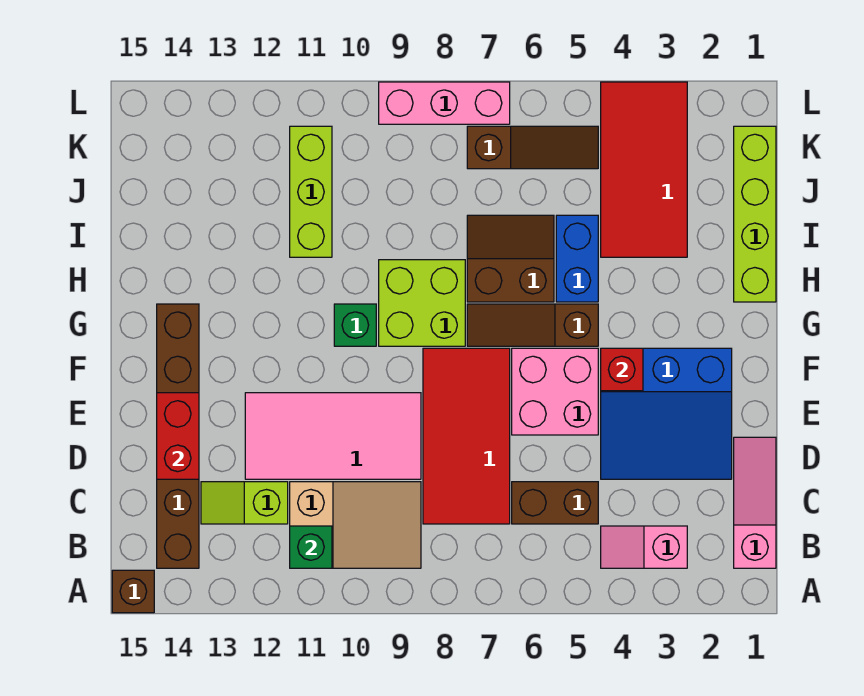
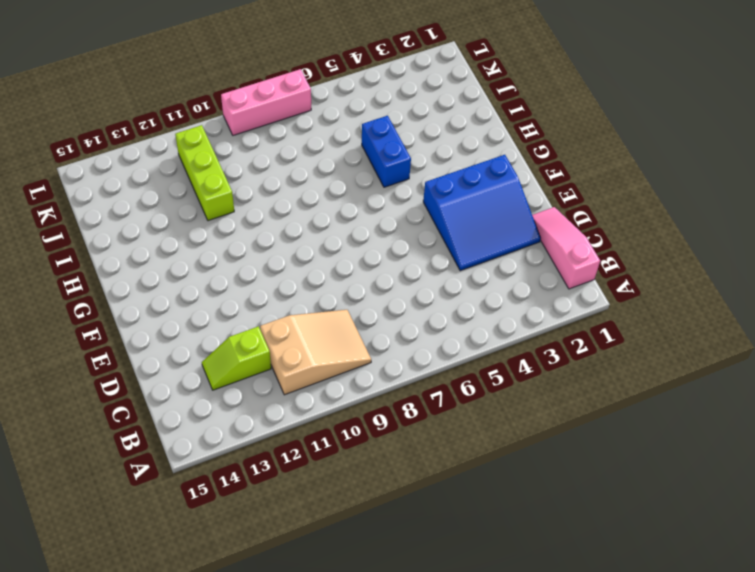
none -> brown brick A15 level 1
none -> pink slope B3:B4 level 1 top 3
none -> brown brick B14:G14 level 1

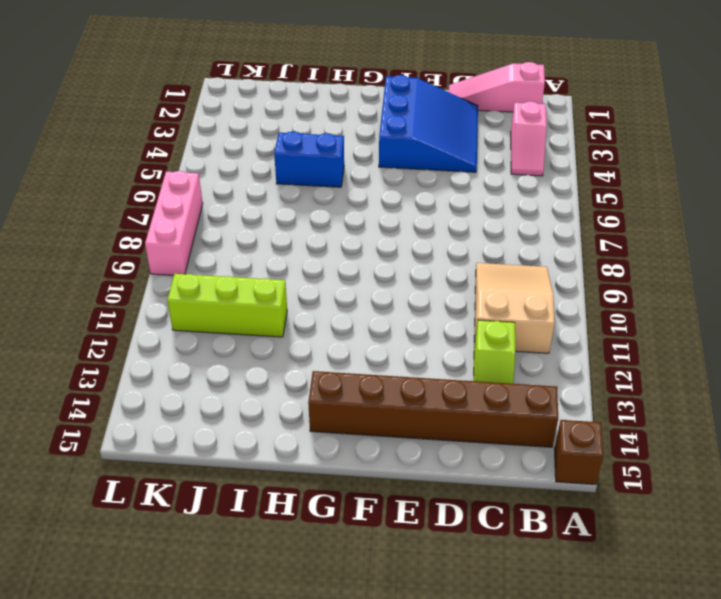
none -> brown brick C5:C6 level 1
none -> red tile C7:F8 level 1
none -> pink tile D9:E12 level 1

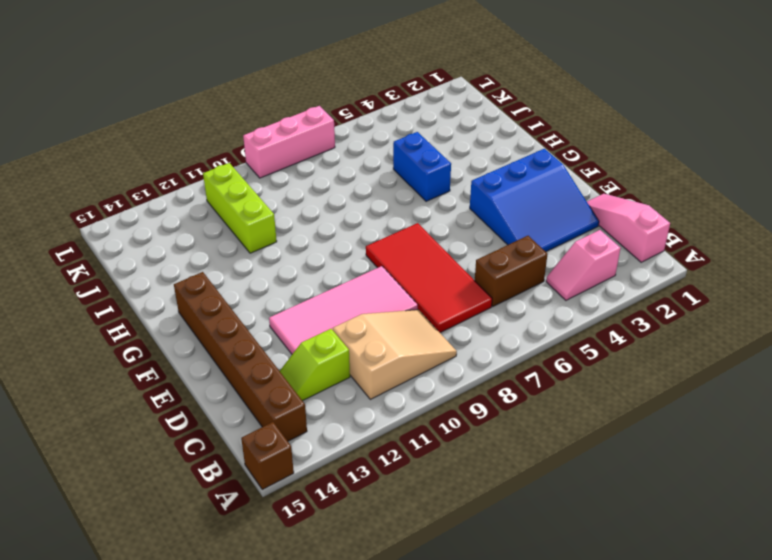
none -> pink brick E5:F6 level 1
none -> brown slope G5:G7 level 1 top 5
none -> lime brick G8:H9 level 1

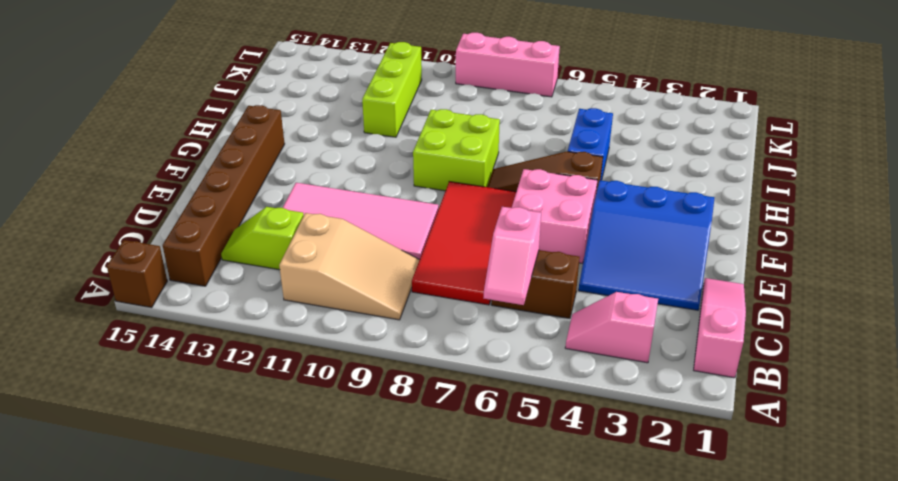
pink slope B6:C6 level 2 top C -> none
none -> green brick G10 level 1
none -> lime brick H1:K1 level 1
none -> brown slope H6:I7 level 1 top H

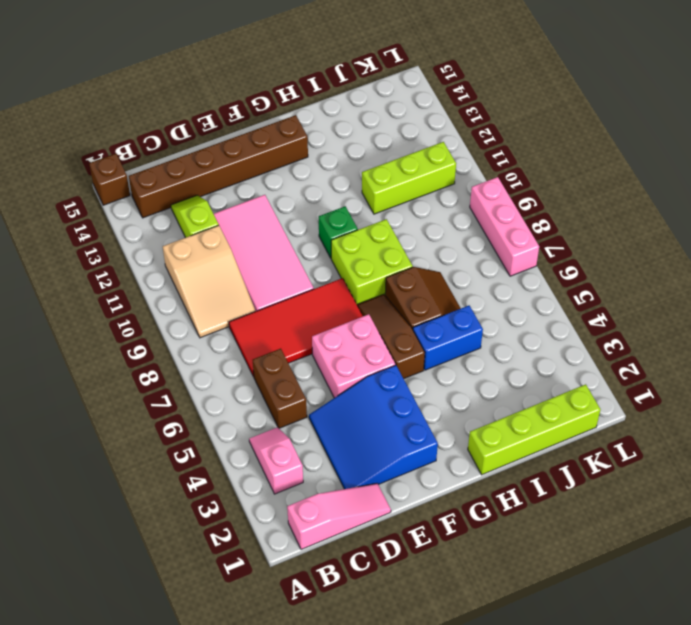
none -> red tile I3:L4 level 1
none -> brown slope K5:K7 level 1 top 7
none -> green brick B11 level 2

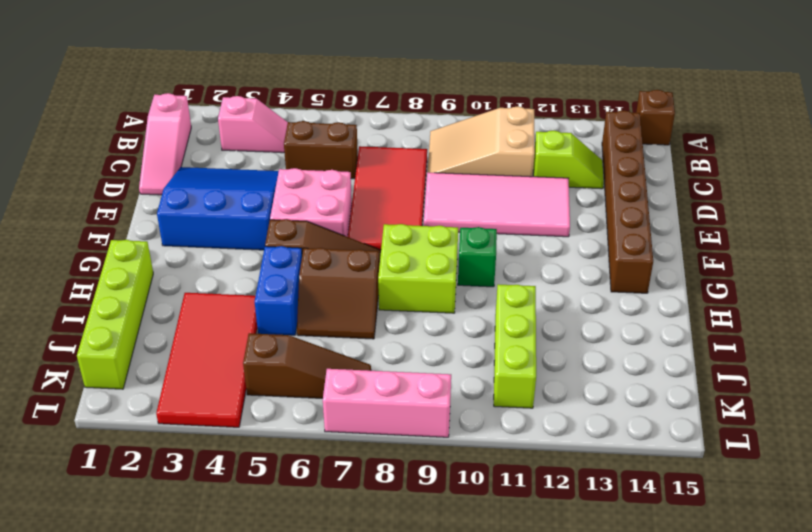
brown slope K5:K7 level 1 top 5 -> brown slope K5:K7 level 1 top 7
none -> green brick B11 level 2
none -> red brick D14:E14 level 2
none -> red brick F4 level 2

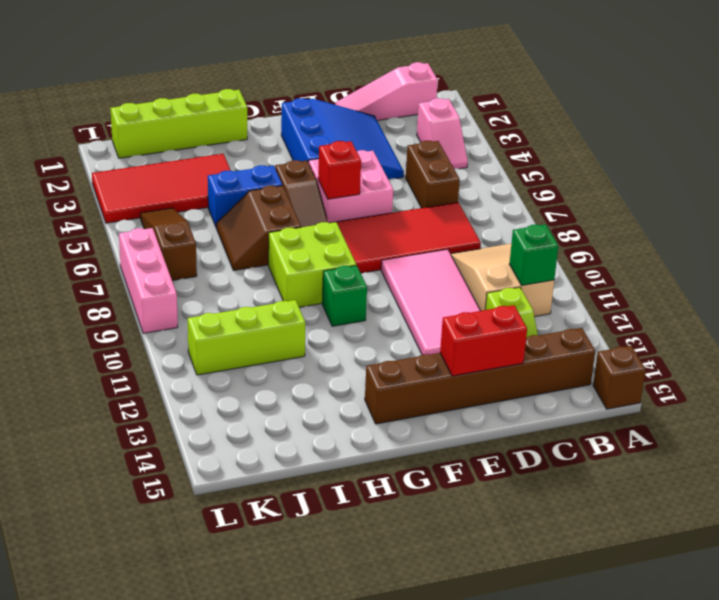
red brick F6 level 2 -> red brick F4 level 2

